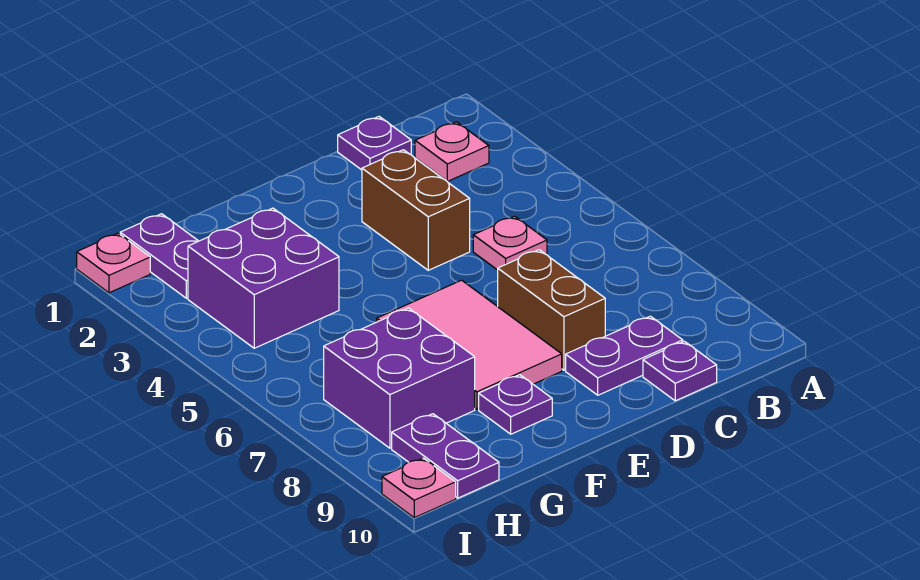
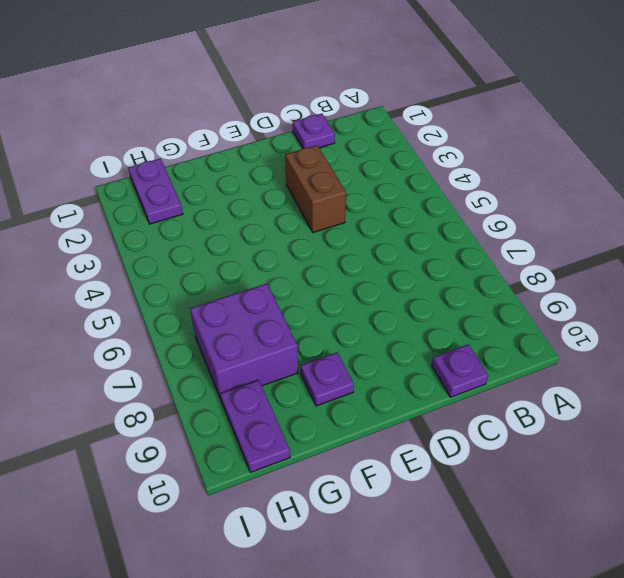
none -> pink plate B2 level 1
none -> pink plate C5 level 1
none -> purple plate C9:D9 level 1

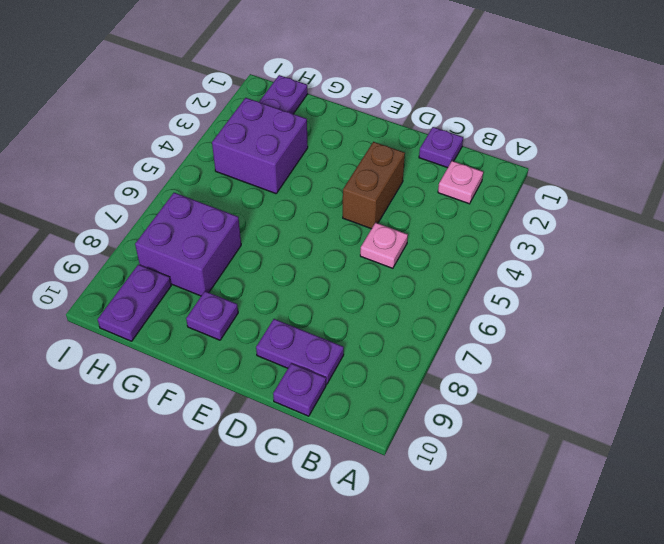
none -> brown brick D7:D8 level 1
none -> pink tile E6:F8 level 1
none -> pink plate I1 level 1

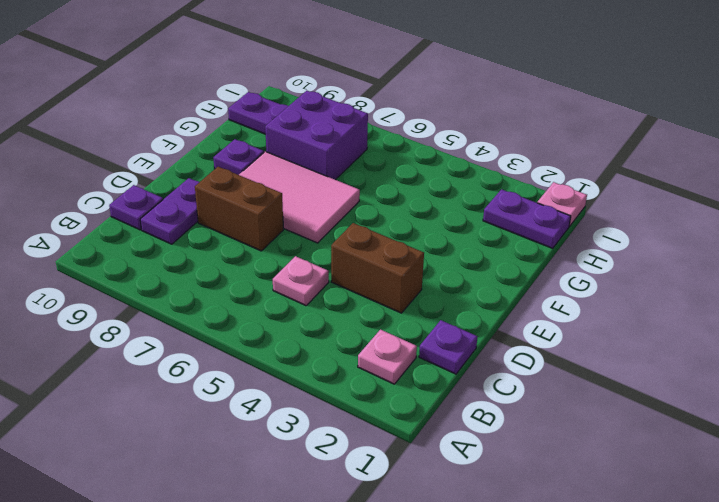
none -> purple brick G3:H4 level 1
none -> pink plate I10 level 1

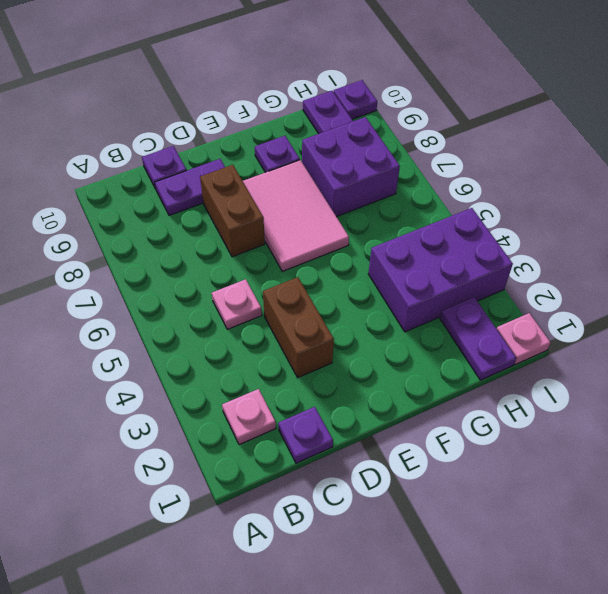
purple brick G3:I4 level 1 -> purple brick G3:H4 level 1
purple plate I10 level 1 -> pink plate I10 level 1

